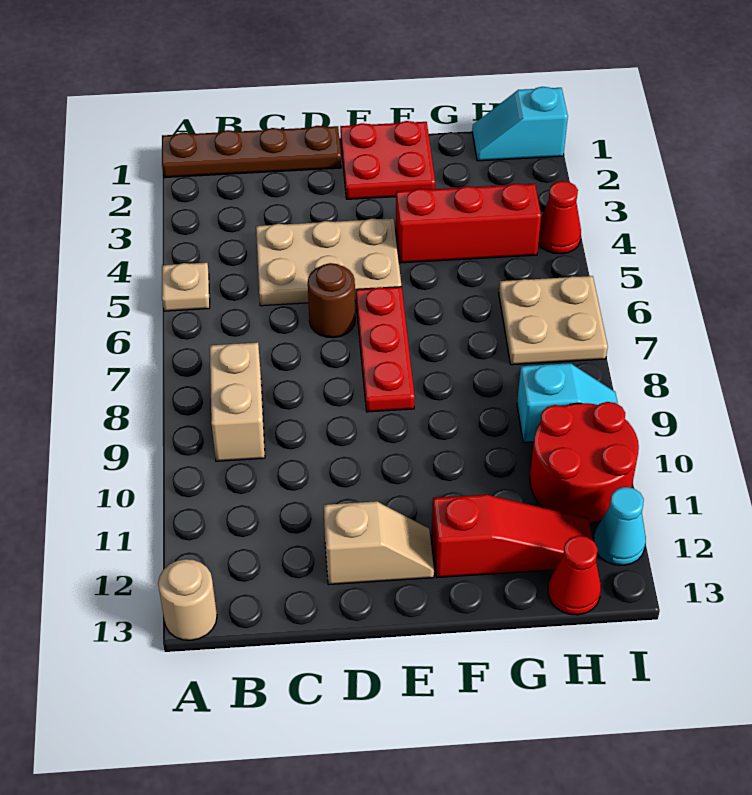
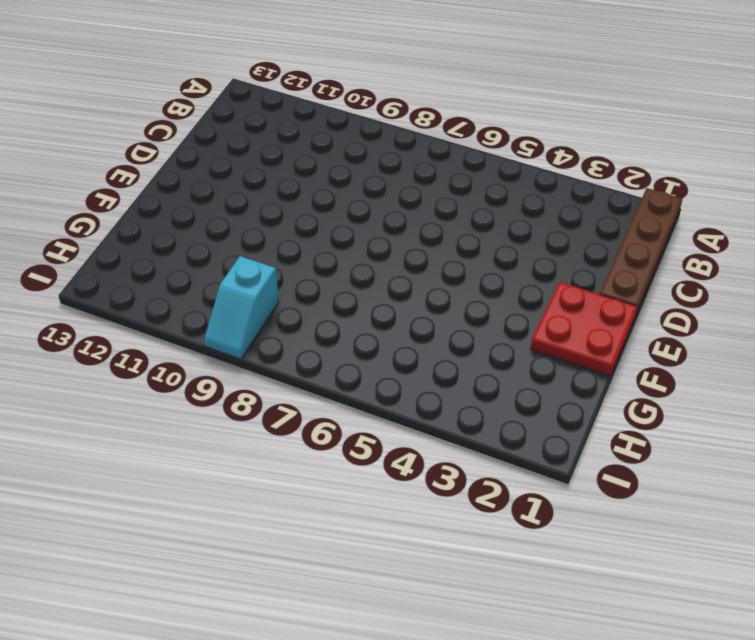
none -> tan plate A5 level 1
none -> tan round brick A13 level 1
none -> tan brick B8:B9 level 1

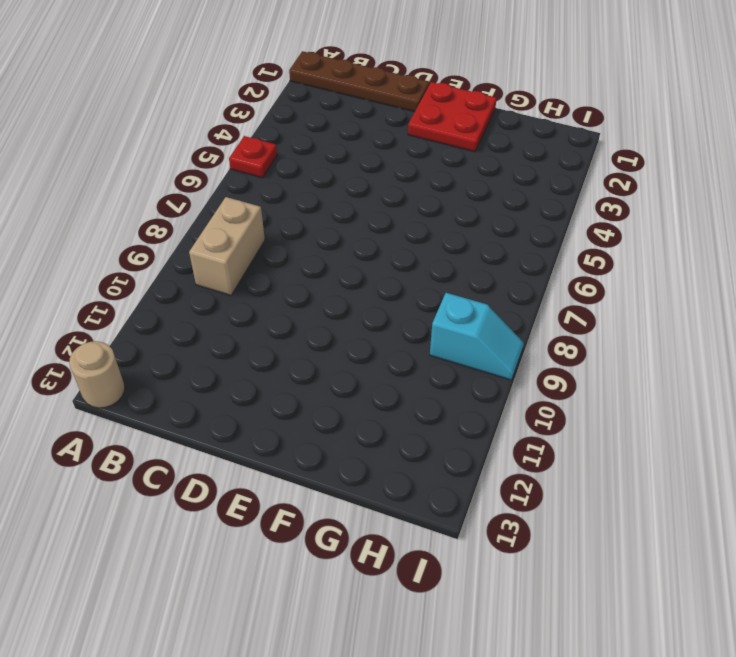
red plate A5 level 1 -> tan plate A5 level 1
none -> tan plate C4:E5 level 1
none -> brown round brick D6 level 1
none -> tan slope D12:E12 level 1 top D

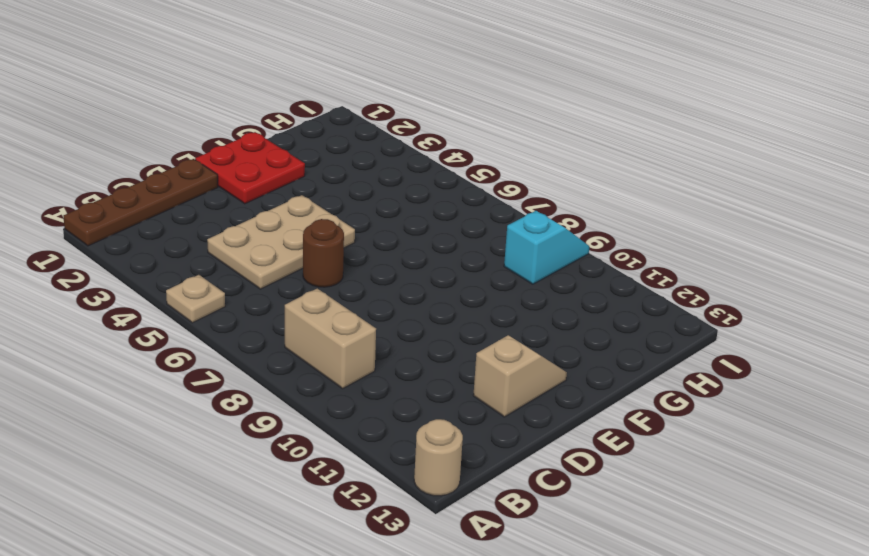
none -> red plate E6:E8 level 1
none -> red brick F4:H4 level 1
none -> red slope F12:H12 level 1 top F

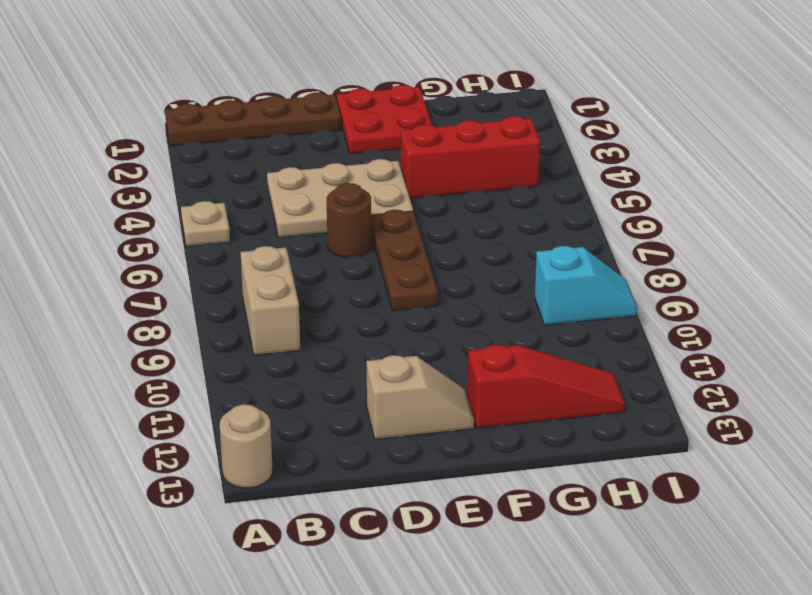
brown plate E6:E8 level 1 -> red plate E6:E8 level 1
none -> cyan slope H1:I1 level 1 top I
none -> tan plate H6:I7 level 1
none -> red round brick H10:I11 level 1

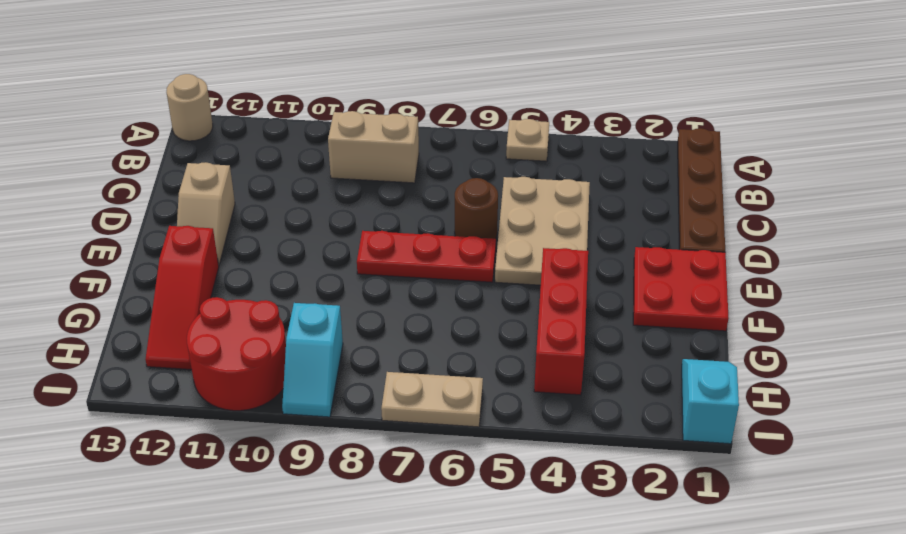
tan plate I6:I7 level 1 -> tan plate H6:I7 level 1
none -> red cone H13 level 1
none -> red cone I4 level 1
none -> cyan cone I12 level 1

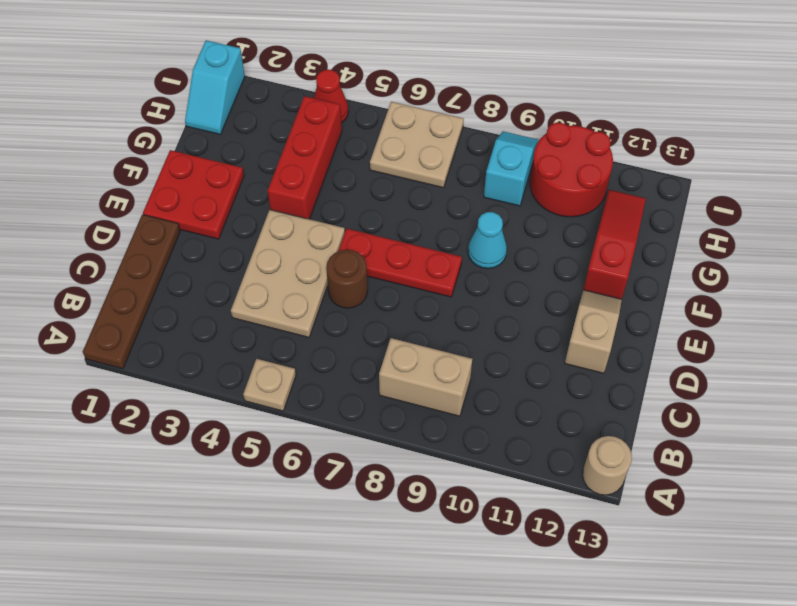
cyan cone F9 level 1 -> cyan cone I12 level 1
none -> red cone H13 level 1

